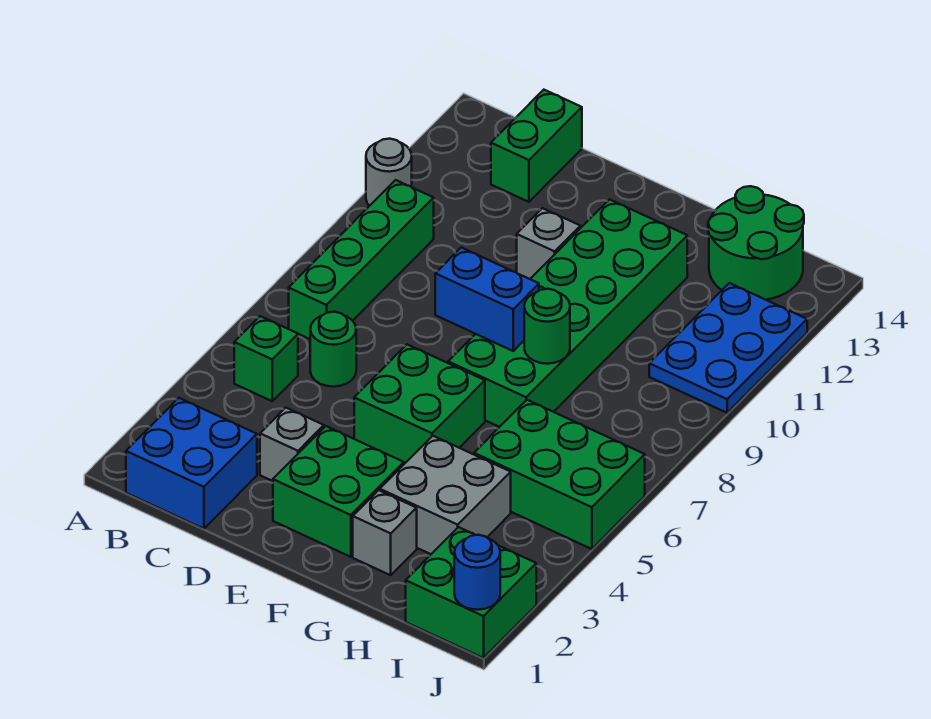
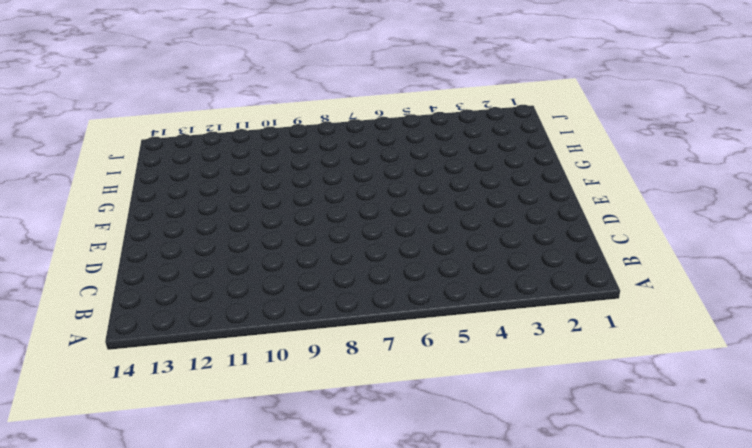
none -> grey round brick A11 level 1
none -> blue brick B1:C2 level 1
none -> green brick B5 level 1

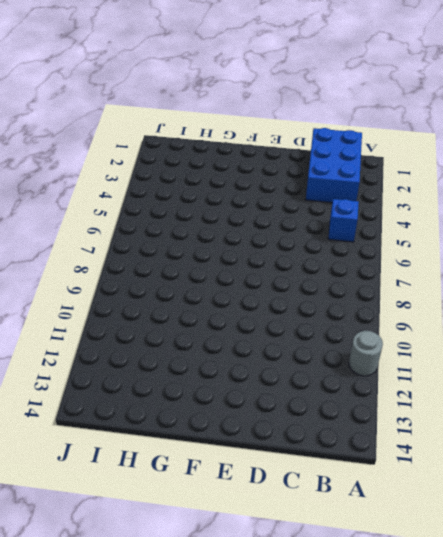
blue brick B1:C3 level 1 -> blue brick B1:C2 level 1
blue brick B5 level 1 -> green brick B5 level 1
none -> green brick B7:B10 level 1
none -> green round brick C6 level 1
none -> green brick C13:C14 level 1

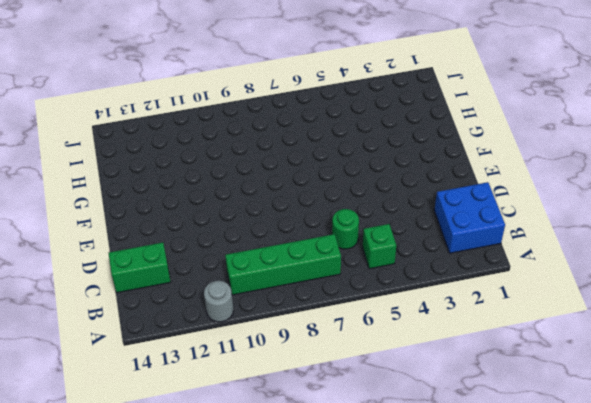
none -> grey brick D3 level 1
none -> green brick E2:F3 level 1
none -> green brick E5:F6 level 1

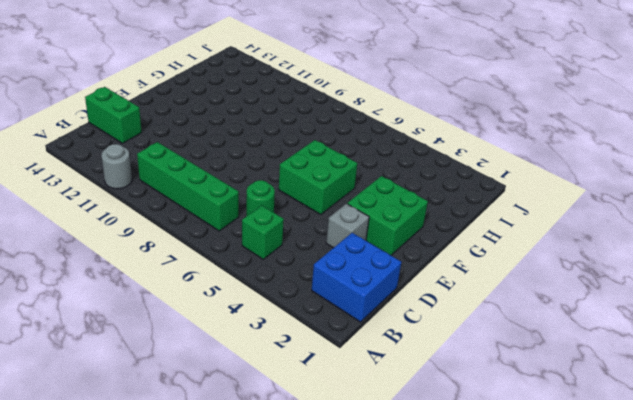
none -> grey brick E11 level 1
none -> green brick F7:G12 level 1
none -> grey brick G2 level 1

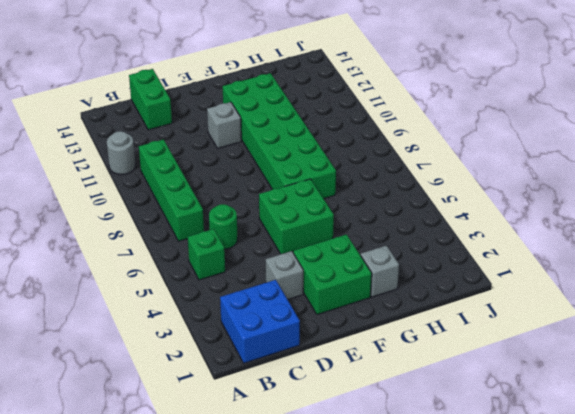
none -> grey brick G3:H4 level 1
none -> green brick H5:J6 level 1
none -> green round brick H13:I14 level 1

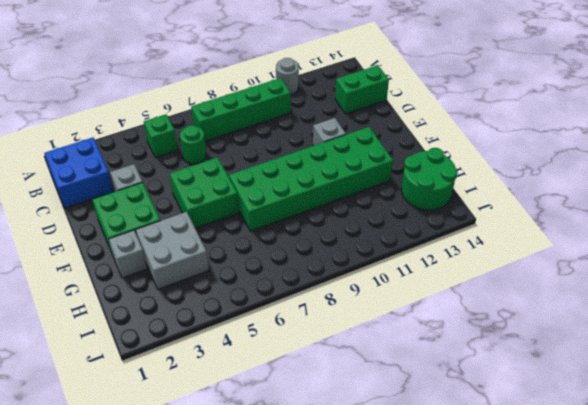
none -> green brick H5:J6 level 1
none -> green brick I1:J2 level 1
none -> blue plate I10:J12 level 1

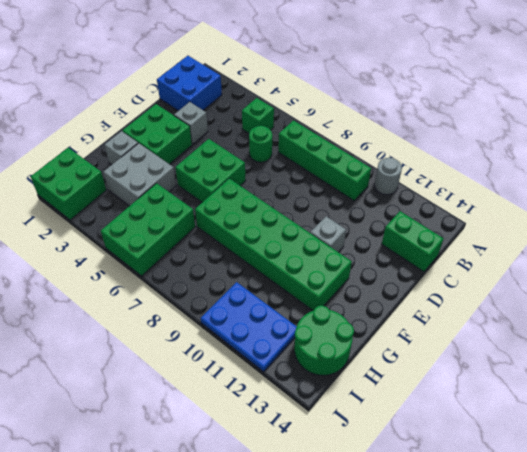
none -> blue brick E8:F8 level 2
none -> green round brick G8 level 2
none -> blue round brick J1 level 2

